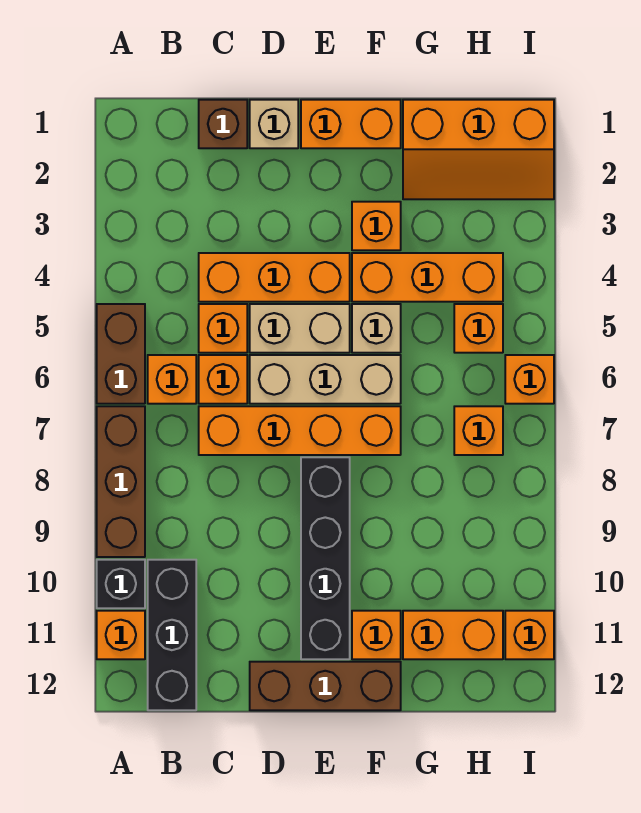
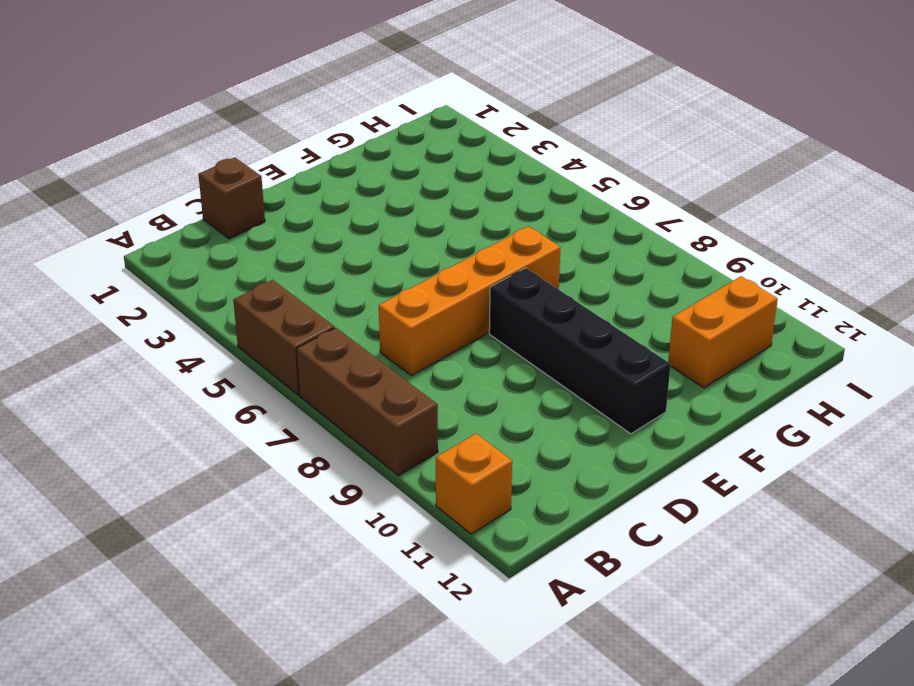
none -> black brick A10 level 1
none -> orange brick B6 level 1
none -> black brick B10:B12 level 1

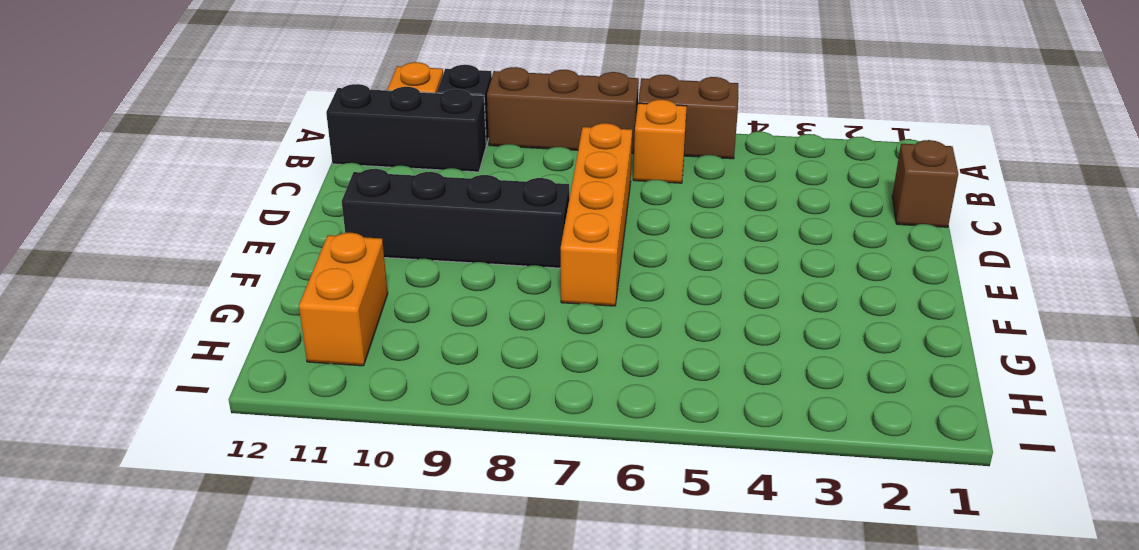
none -> orange brick C4:E4 level 1
none -> orange brick C5 level 1
none -> orange brick C6 level 1

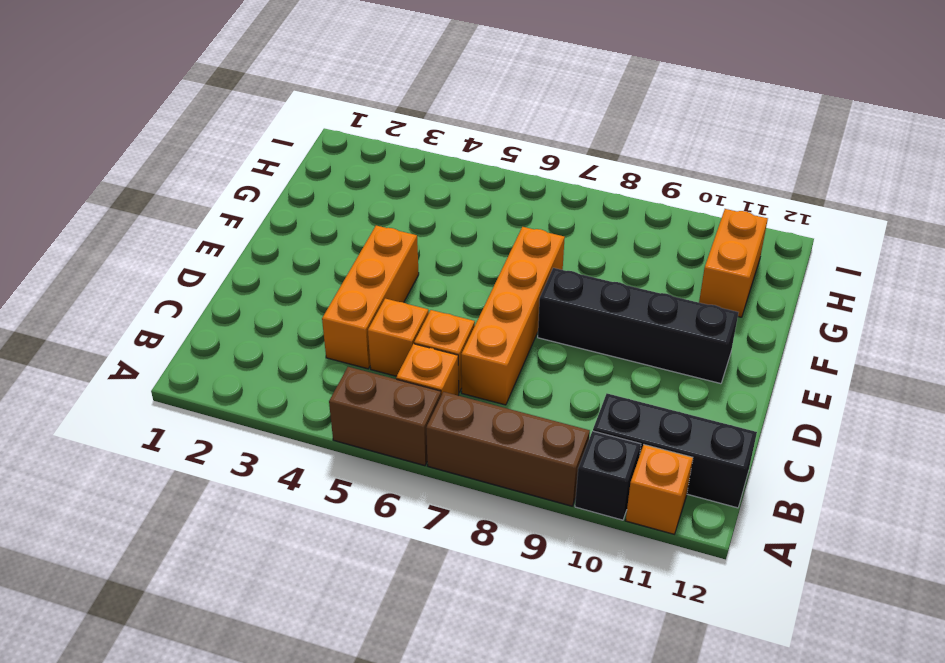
none -> brown brick C1 level 1
none -> tan brick D1 level 1
none -> tan brick D5:E5 level 1

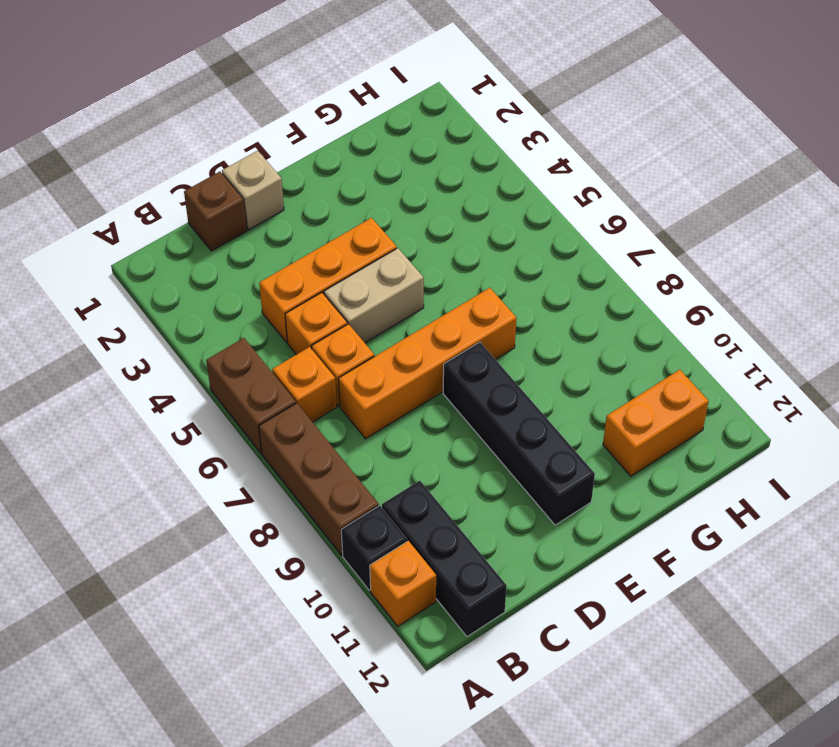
none -> tan brick D6:F6 level 1
none -> brown brick D12:F12 level 1
none -> orange brick E1:F1 level 1

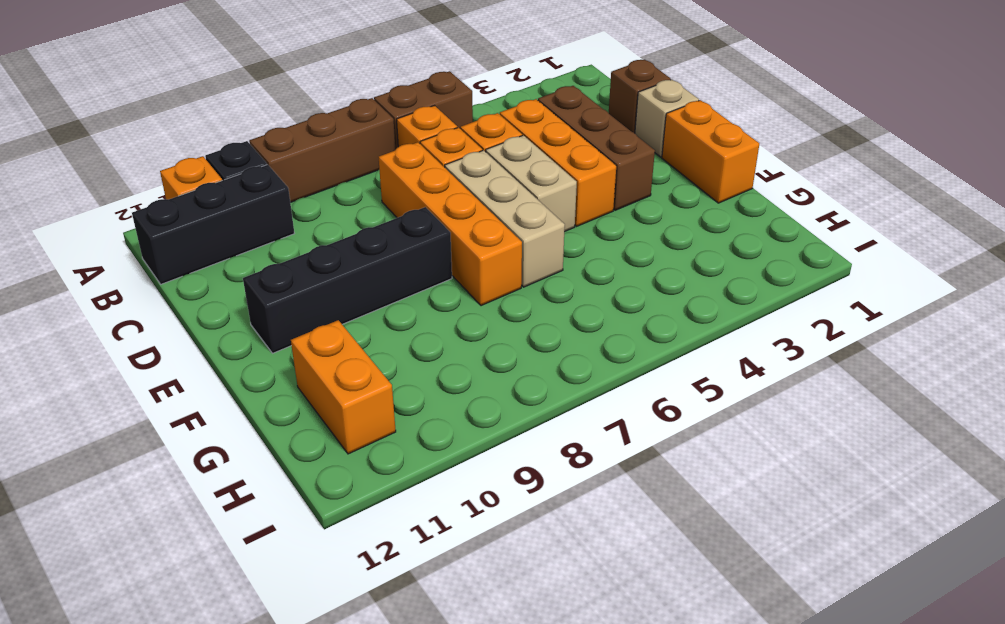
brown brick C3:E3 level 1 -> brown brick D12:F12 level 1
none -> orange brick F3 level 1
none -> orange brick F4:H4 level 1
none -> tan brick F5 level 1

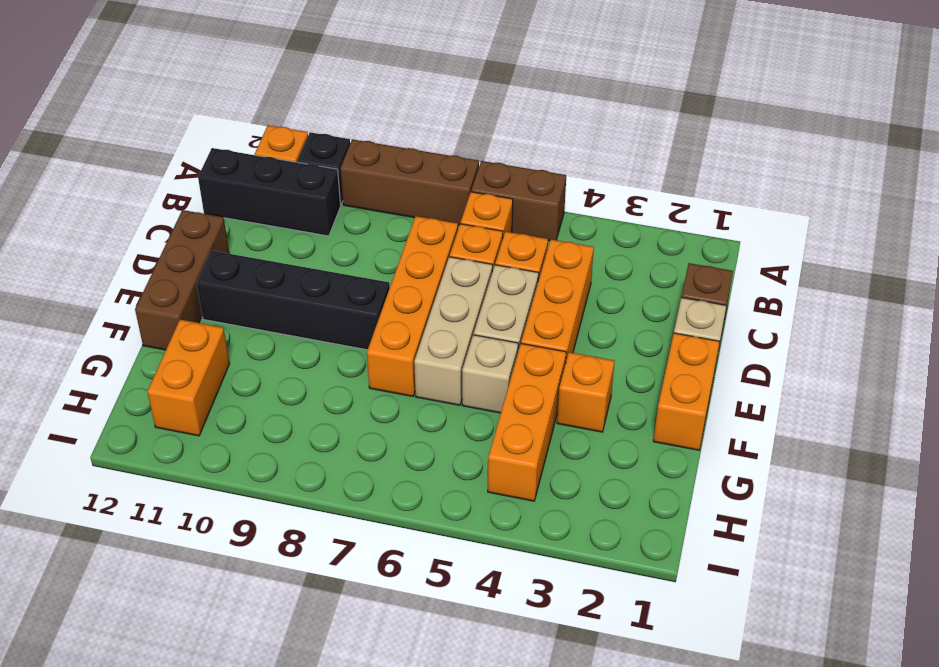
none -> orange brick F11 level 1
none -> orange slope G1:I2 level 1 top 1
none -> orange brick H5 level 1

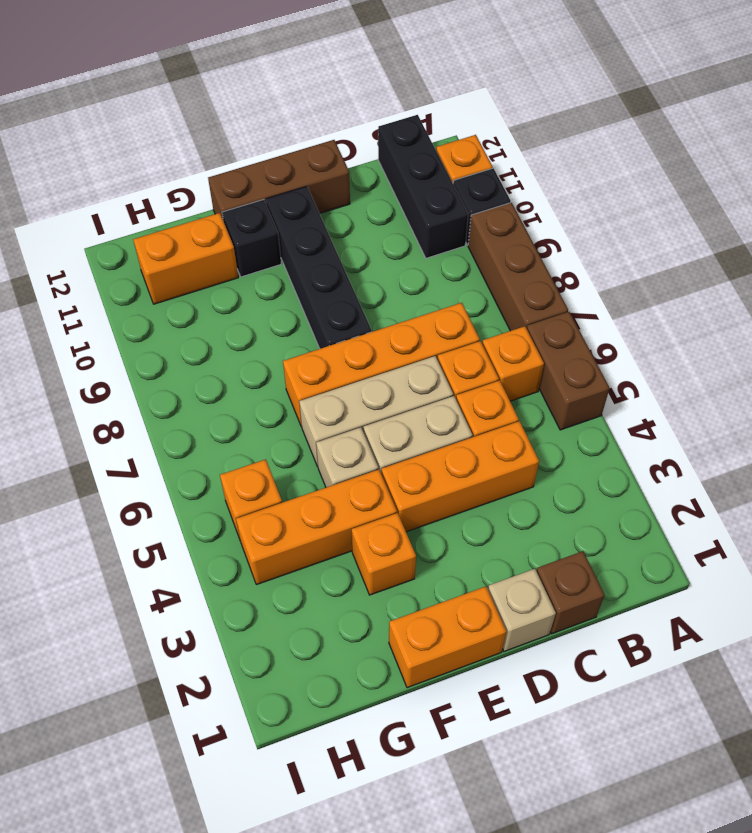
black brick F11 level 1 -> orange brick F11 level 1
none -> orange slope G1:I2 level 1 top 1
none -> orange brick H7 level 1
none -> orange brick I6 level 1

